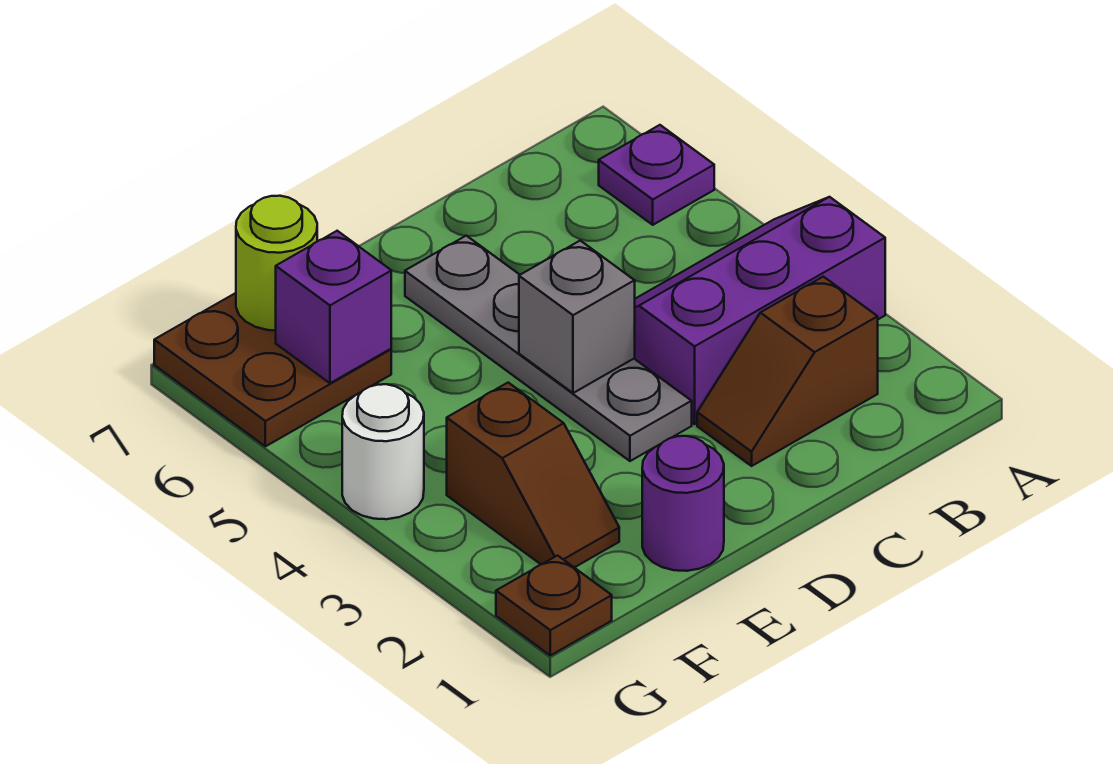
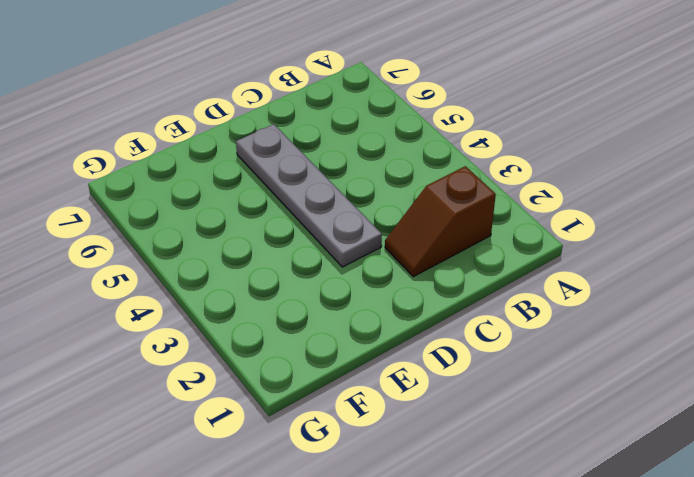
none -> purple slope A3:C4 level 1 top 3
none -> purple plate A6 level 1
none -> purple round brick E1 level 1

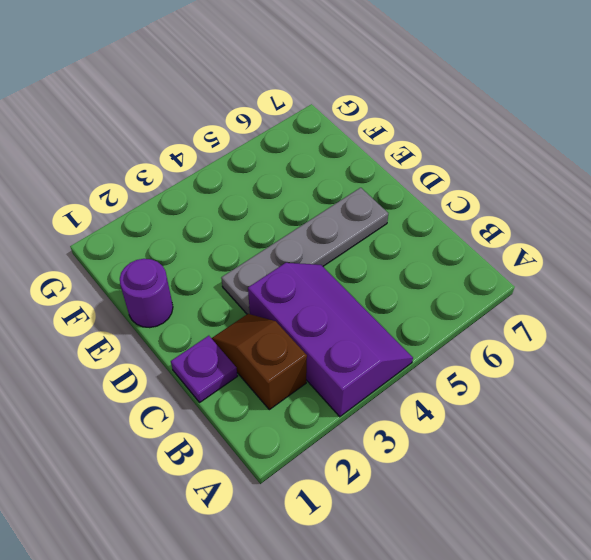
purple plate C1 level 1 -> purple plate A6 level 1
none -> brown slope F2:F3 level 1 top 3
none -> brown plate F6:G7 level 1
none -> brown plate G1 level 1

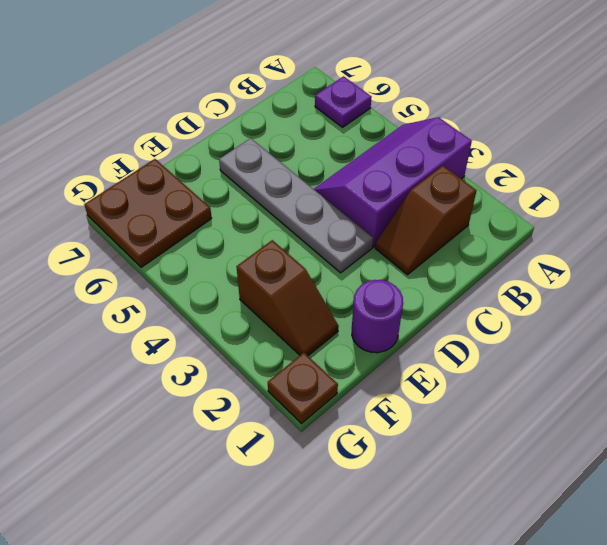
none -> white round brick G4 level 1
none -> grey brick D4 level 2
none -> purple brick F6 level 2

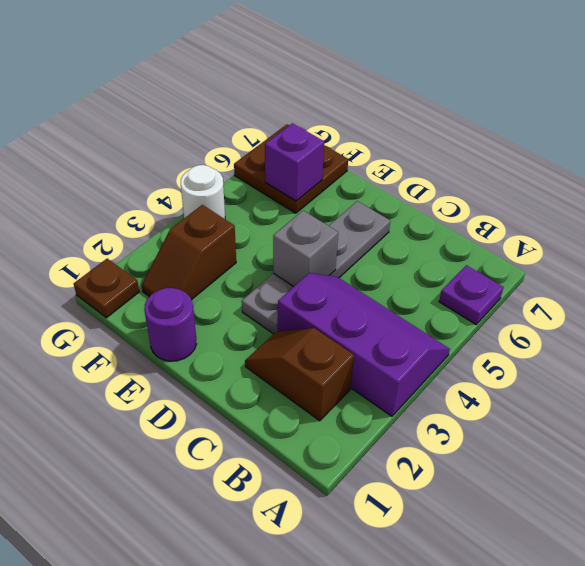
none -> lime round brick F7 level 2

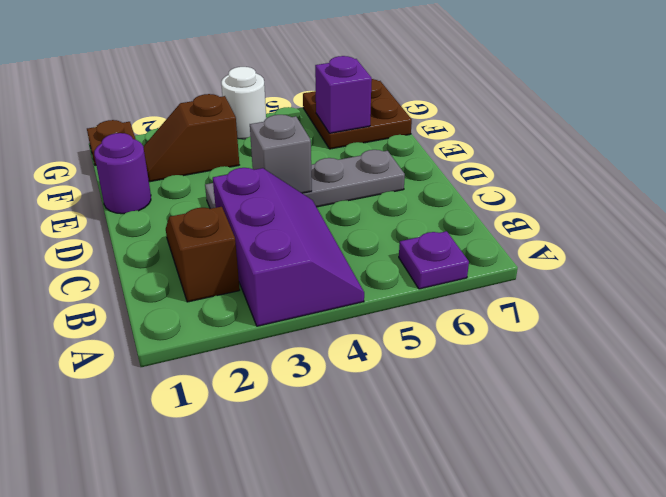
none -> lime round brick F7 level 2

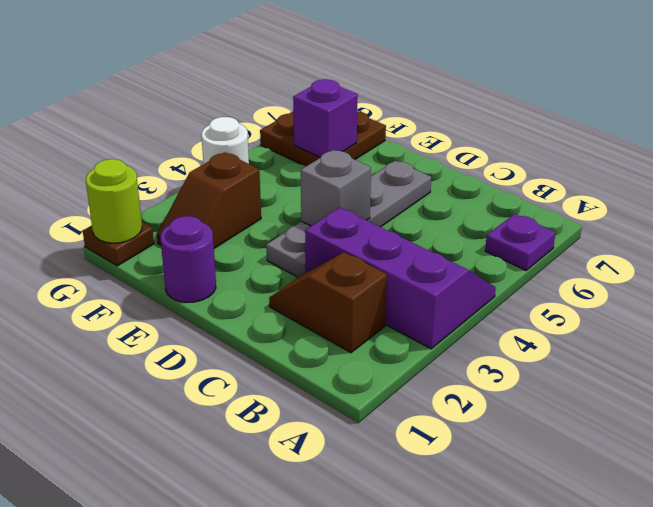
lime round brick G1 level 2 -> lime round brick F7 level 2

